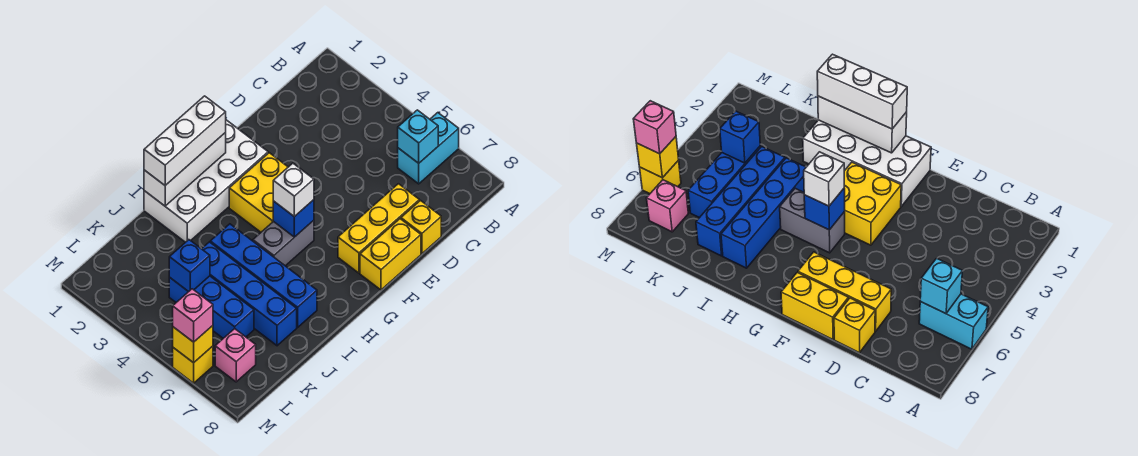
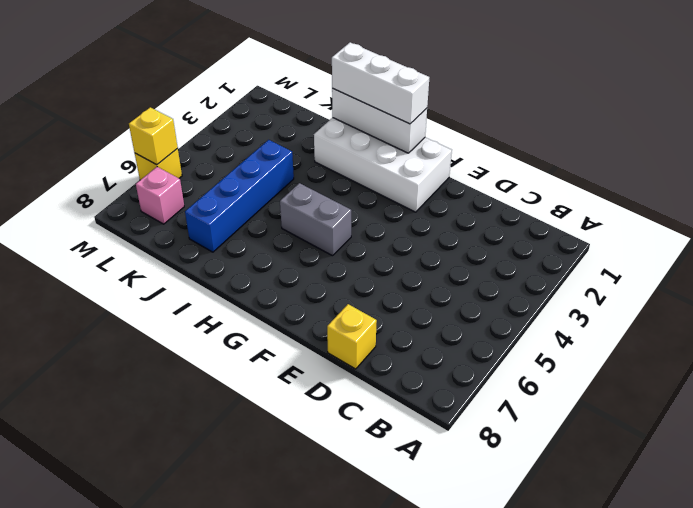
none -> cyan brick A6:B6 level 1
none -> yellow brick D7:F7 level 1
none -> yellow brick E8:F8 level 1

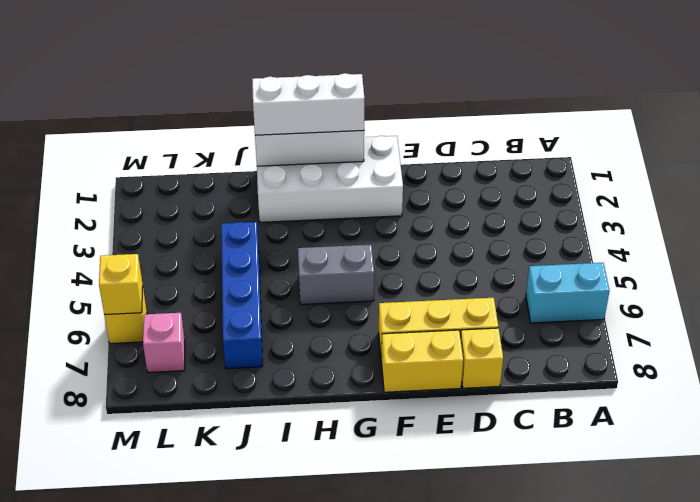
none -> yellow brick F3:G4 level 1
none -> blue brick I4:I7 level 1
none -> blue brick K4:K6 level 1

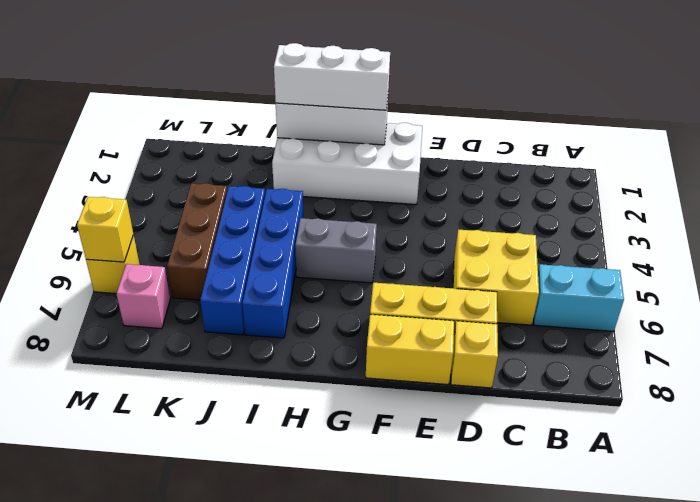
yellow brick C5:D6 level 1 -> yellow brick F3:G4 level 1
brown brick K4:K6 level 1 -> blue brick K4:K6 level 1
none -> cyan brick B6 level 2
none -> blue brick G5 level 2
none -> blue brick K4 level 2

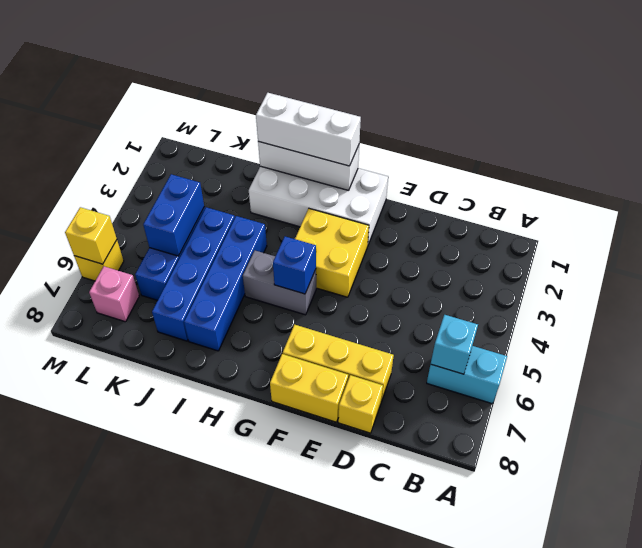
blue brick K4:K5 level 2 -> blue brick K4 level 2
none -> white brick G5 level 3
none -> pink brick M6 level 3

